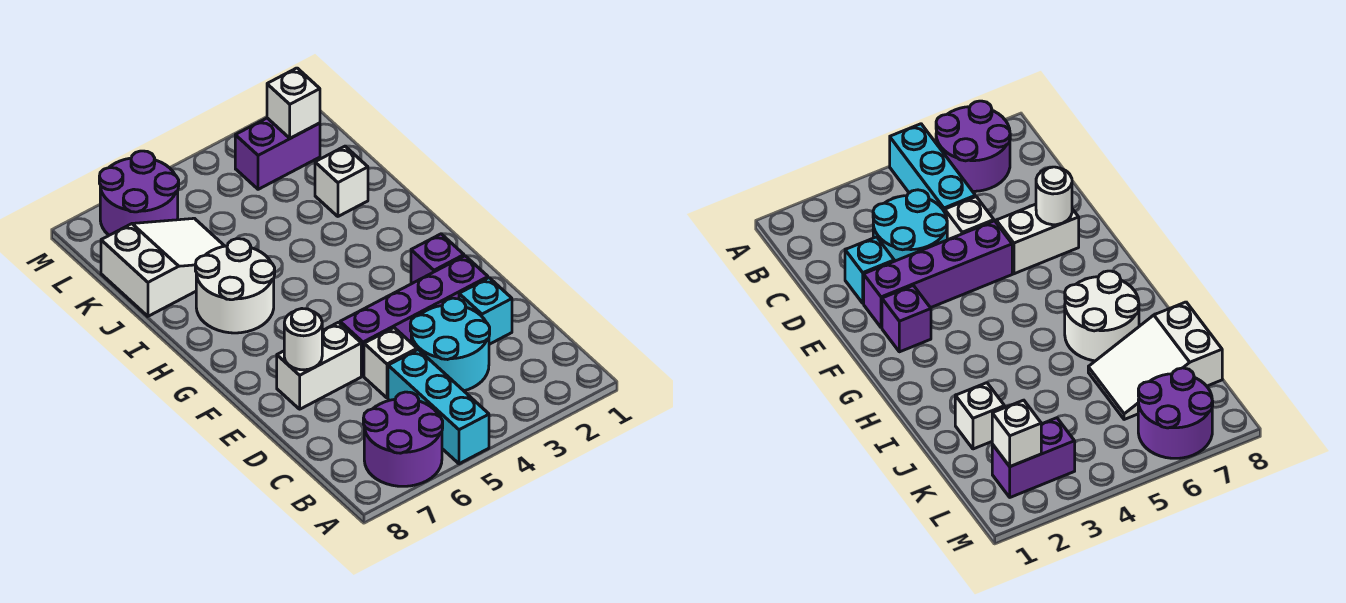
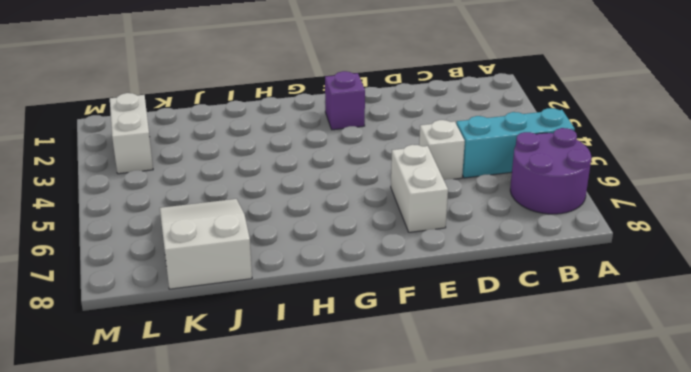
white brick L2:L3 level 1 -> purple brick L2:L3 level 1
none -> cyan round brick C3:D4 level 1
none -> cyan brick D2 level 1
none -> purple brick E2:E5 level 1

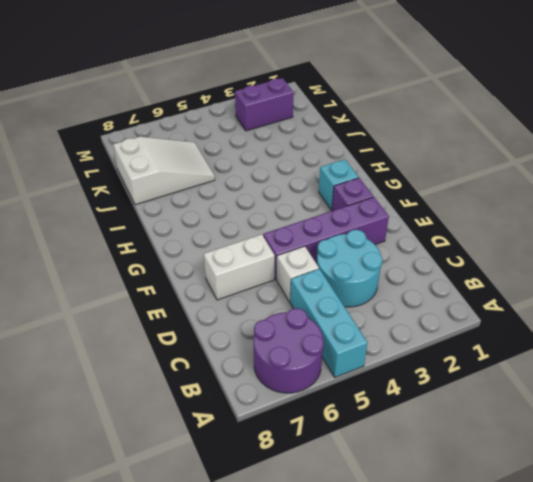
cyan brick G2 level 1 -> cyan brick D2 level 1
none -> white round brick H6:I7 level 1
none -> white brick J2 level 1
none -> purple round brick L6:M7 level 1

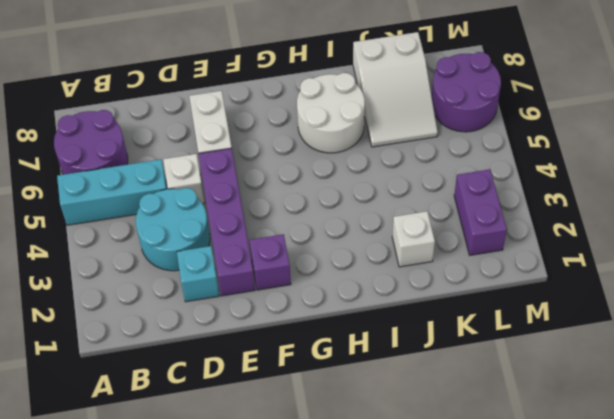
none -> white round brick E7 level 2
none -> white brick L2 level 2

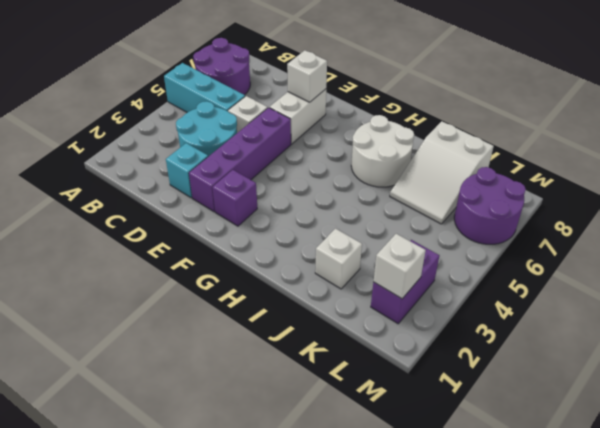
white brick E7 level 2 -> white round brick E7 level 2

